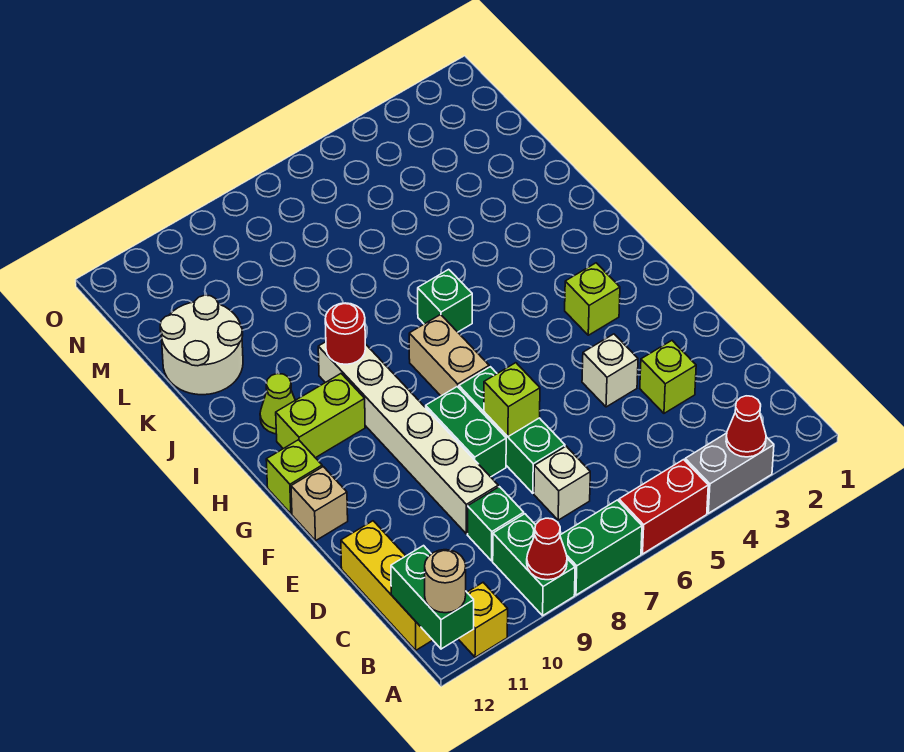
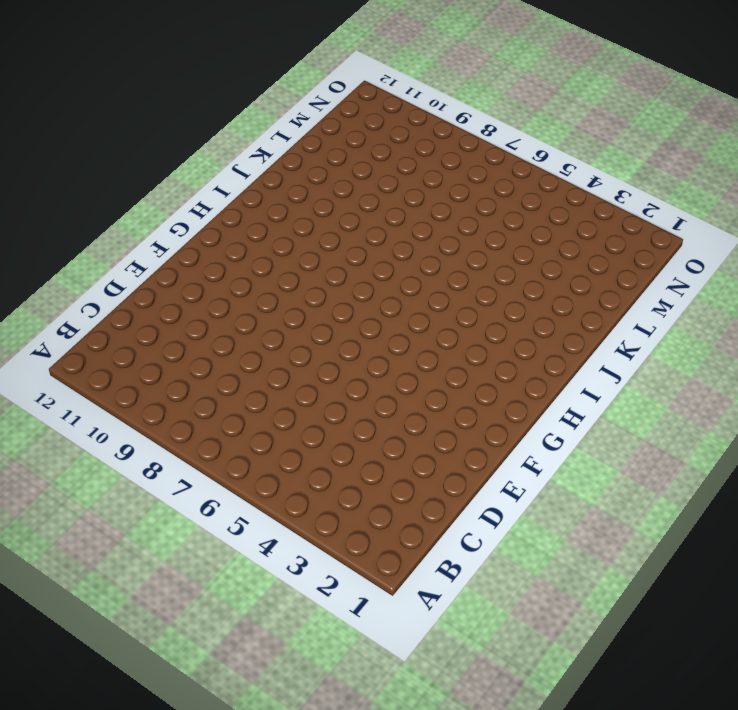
none -> grey brick A3:A4 level 1
none -> red brick A5:A6 level 1
none -> green brick A7:A8 level 1

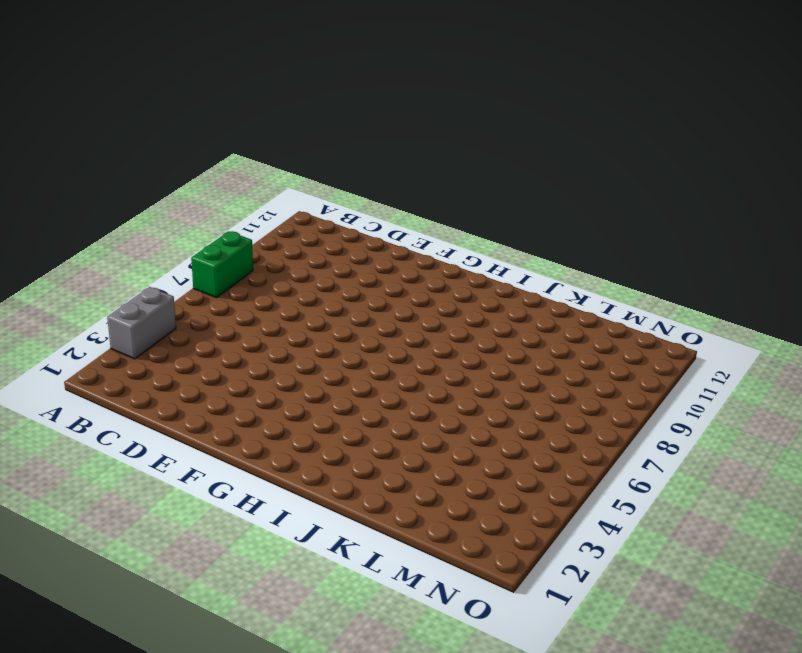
none -> red brick A5:A6 level 1
none -> green brick A9:B9 level 1
none -> yellow brick A11 level 1

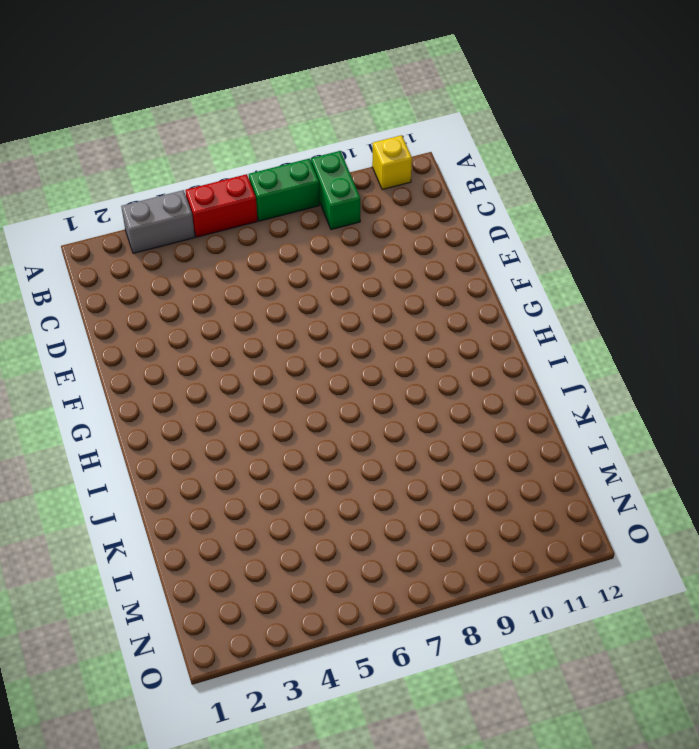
none -> yellow brick B12:D12 level 1
none -> white brick C7 level 1
none -> green brick C9 level 1

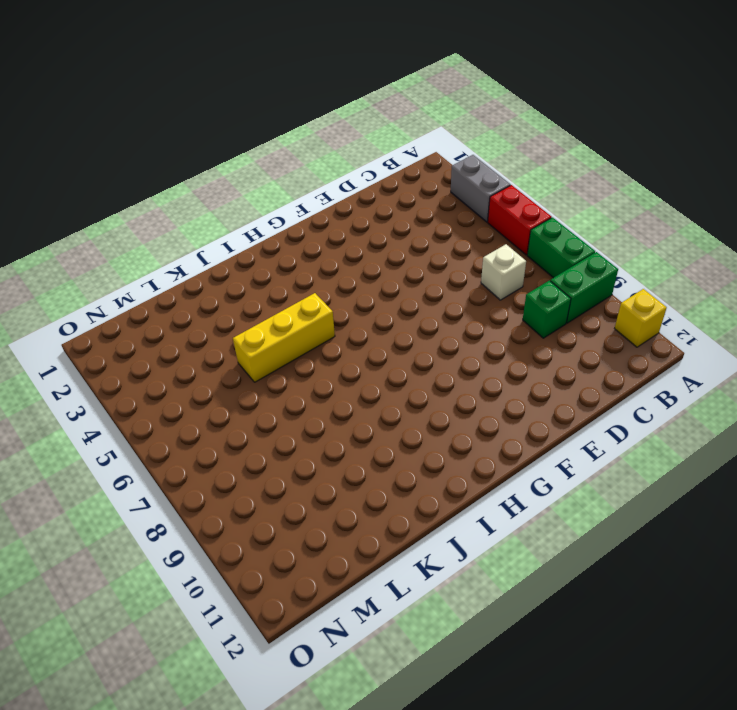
yellow brick I5:K5 level 1 -> yellow brick B12:D12 level 1
none -> lime brick D3 level 1
none -> green brick D7:F7 level 1
none -> white brick D9:I9 level 1

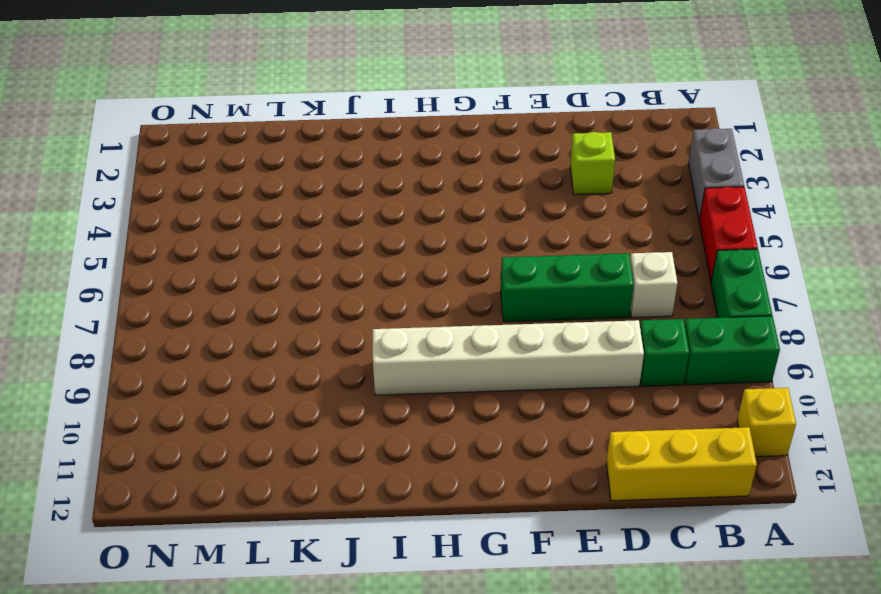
none -> white brick E4 level 1
none -> green brick E8:F8 level 1
none -> tan brick F12 level 1

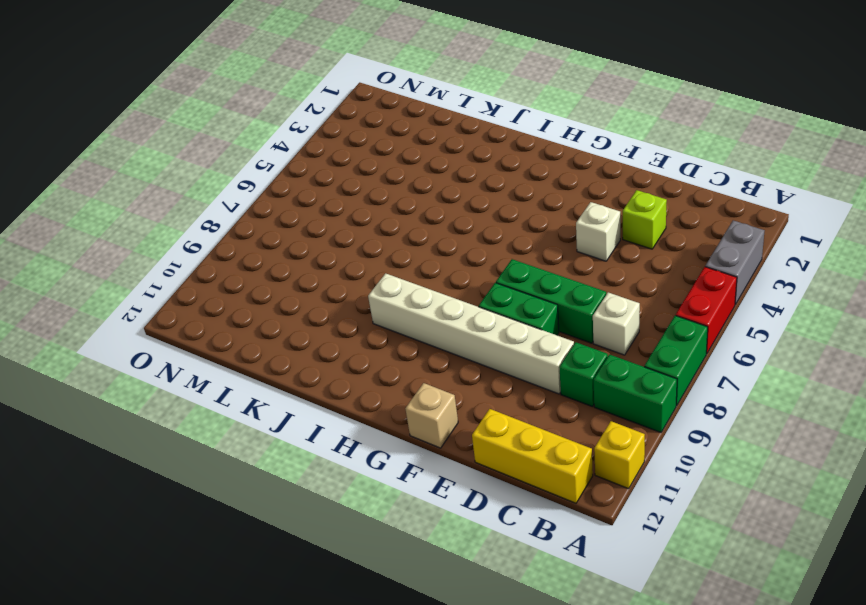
none -> lime brick G3 level 1
none -> tan brick G7:H7 level 1
none -> lime brick G12 level 1

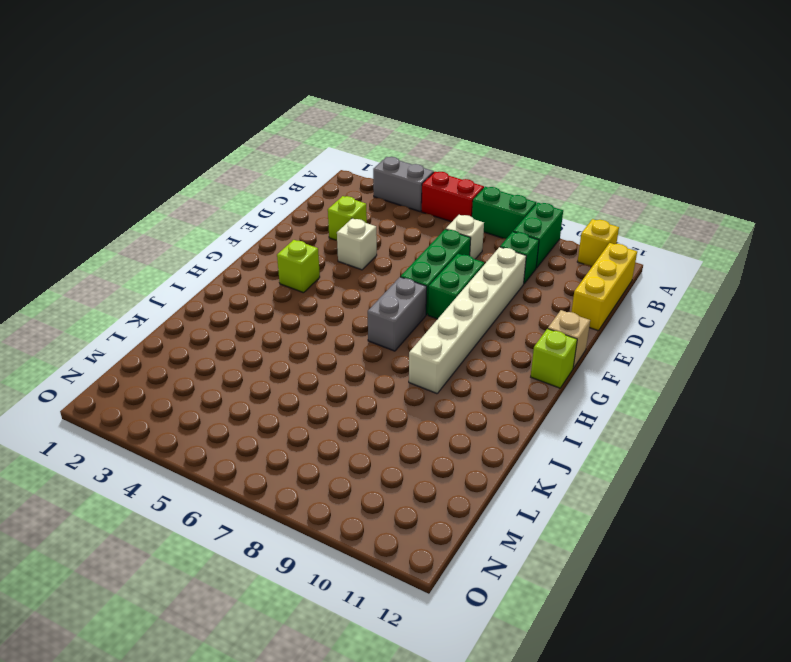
grey brick G7:H7 level 1 -> tan brick G7:H7 level 1
none -> lime brick H10:H11 level 1
none -> green brick I6 level 1
none -> lime cone I11 level 1

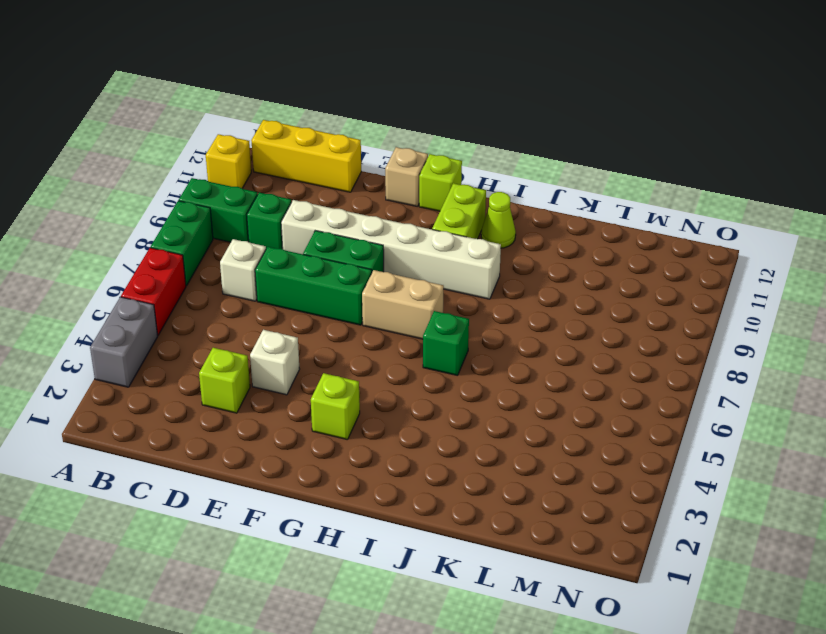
none -> white round brick K11:L12 level 1
none -> red cone A3 level 2
none -> red cone A9 level 2

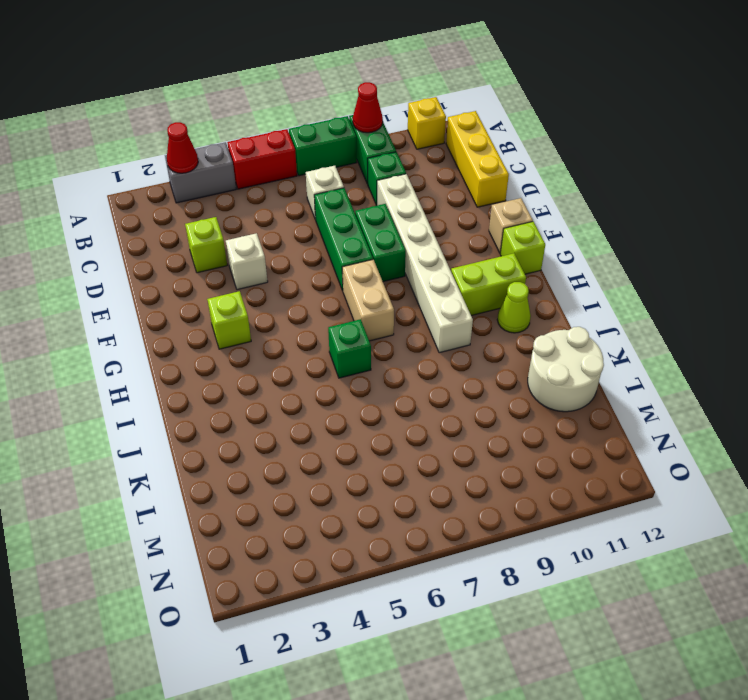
none -> green brick A12:B12 level 2
none -> lime brick E7 level 2
none -> red round brick I9 level 2

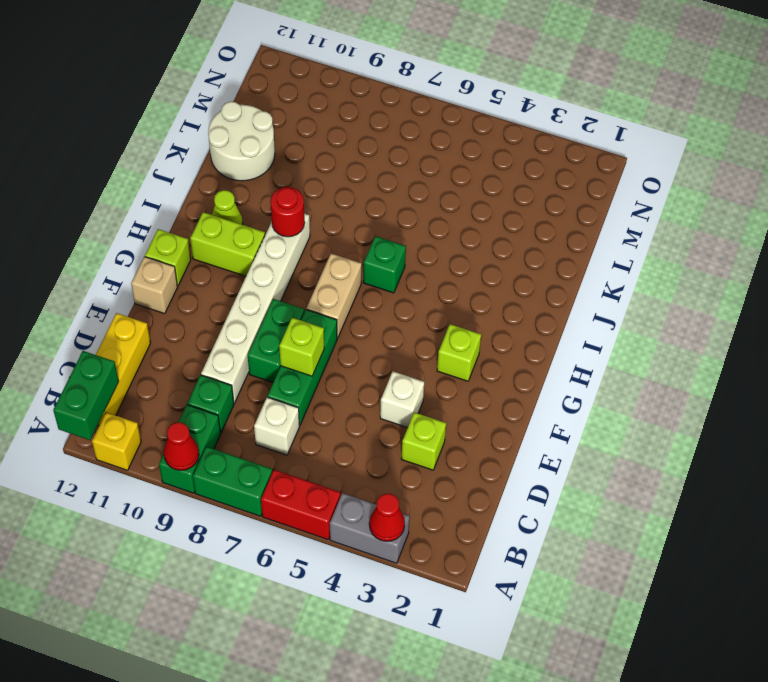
none -> tan round brick A12 level 3

